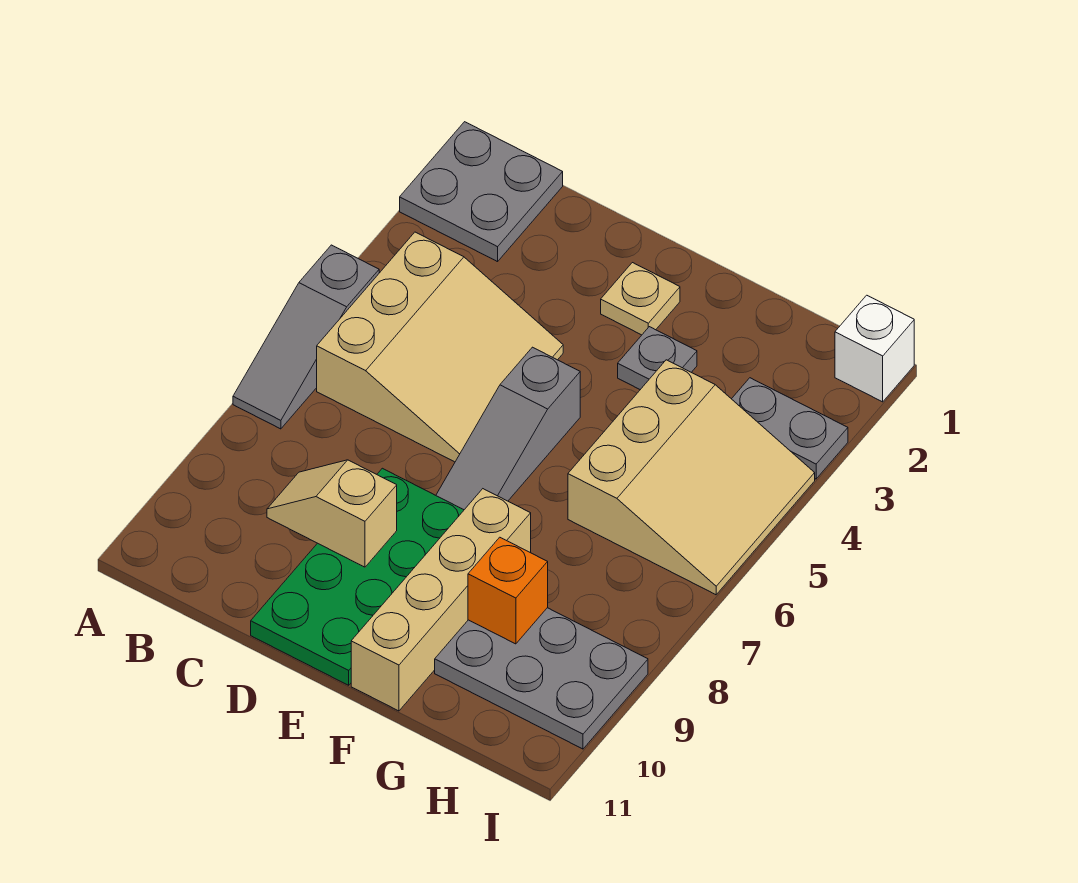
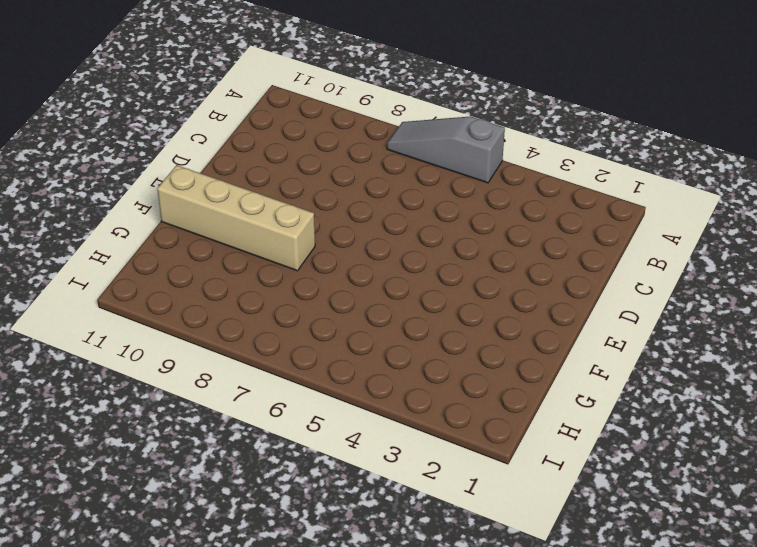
none -> grey plate A1:B2 level 1
none -> tan slope B4:D6 level 1 top B
none -> green plate D8:E11 level 1

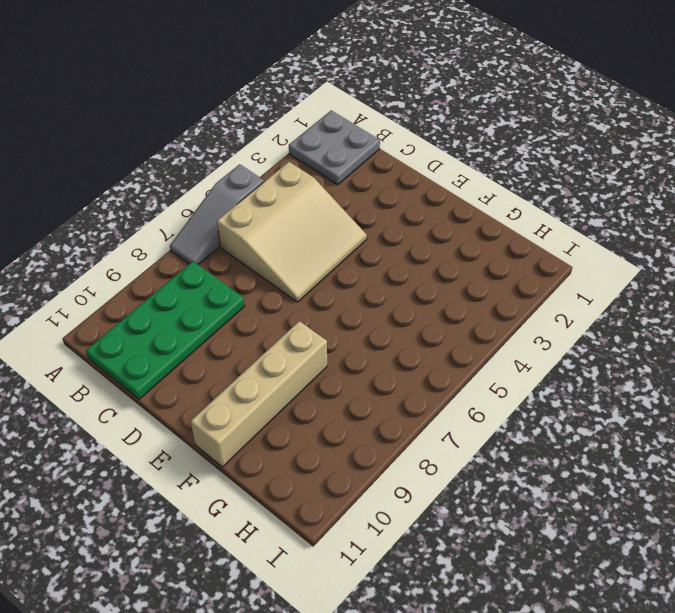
green plate B8:C11 level 1 -> green plate D8:E11 level 1
none -> tan plate E2 level 1
none -> grey slope E5:E7 level 1 top 5
none -> grey plate F3 level 1

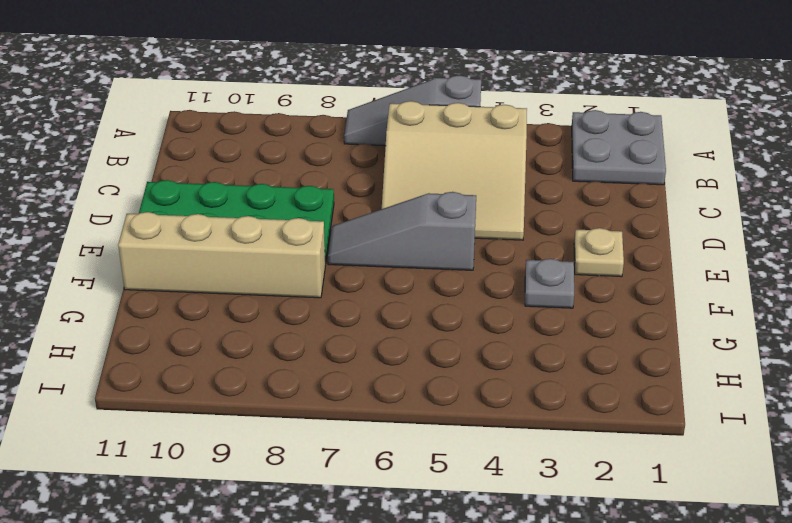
none -> tan slope G4:I6 level 1 top G
none -> grey plate G9:I10 level 1
none -> grey plate H3:I3 level 1

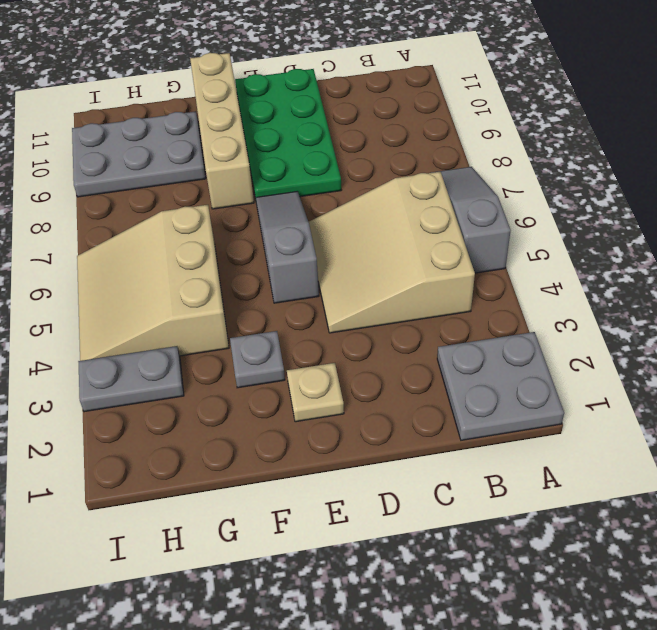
none -> white brick I1 level 1
none -> tan slope C9:D9 level 2 top D
none -> orange brick G9 level 2

